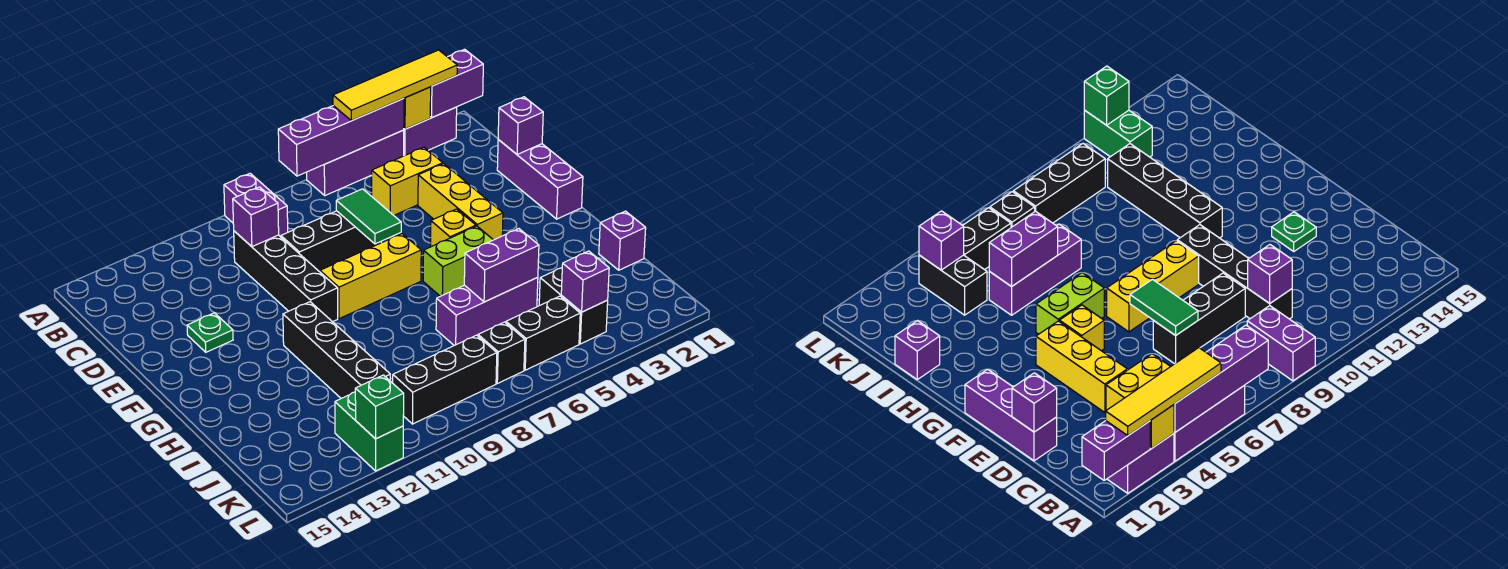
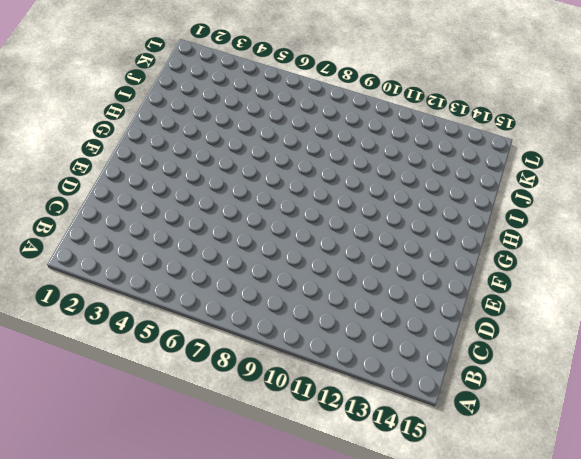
none -> purple brick A2:A3 level 1
none -> purple brick A4:A6 level 1
none -> purple brick A9:B9 level 1
none -> yellow brick C4:C5 level 1

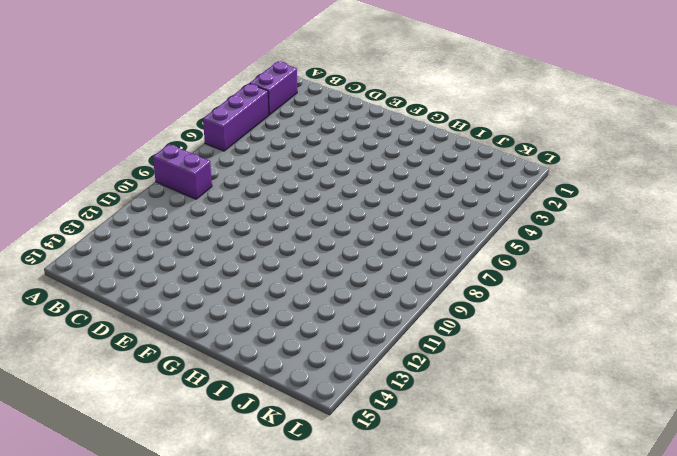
none -> yellow brick C4:C5 level 1
none -> black brick C10:F10 level 1
none -> purple brick D1:F1 level 1
none -> yellow brick D4:F4 level 1

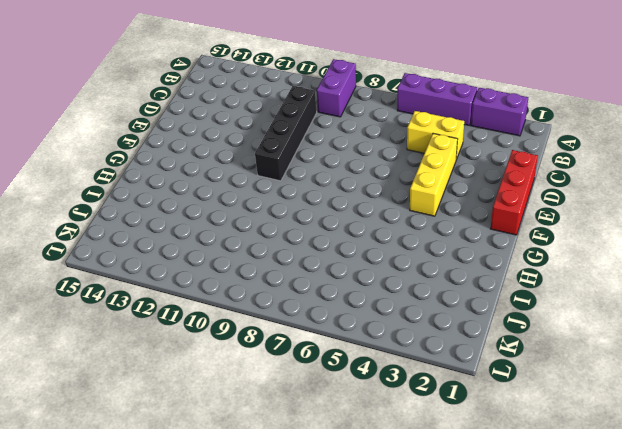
red brick D1:F1 level 1 -> purple brick D1:F1 level 1
none -> black brick D7:D9 level 1
none -> green plate E13 level 1
none -> yellow brick F5 level 1
none -> yellow brick F7:F9 level 1

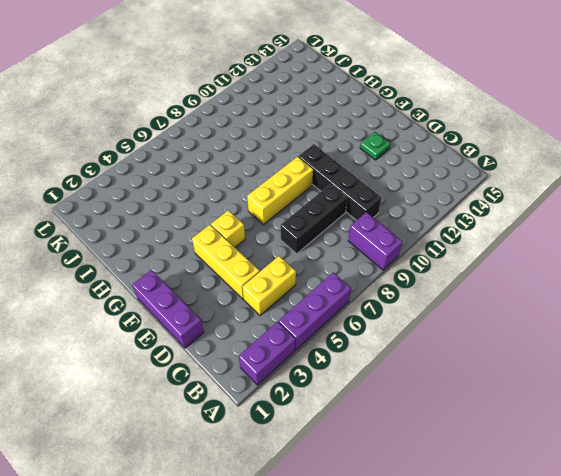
none -> lime brick G5:G6 level 1
none -> black brick G11:J11 level 1
none -> purple brick I1 level 1
none -> purple brick I5:I7 level 1

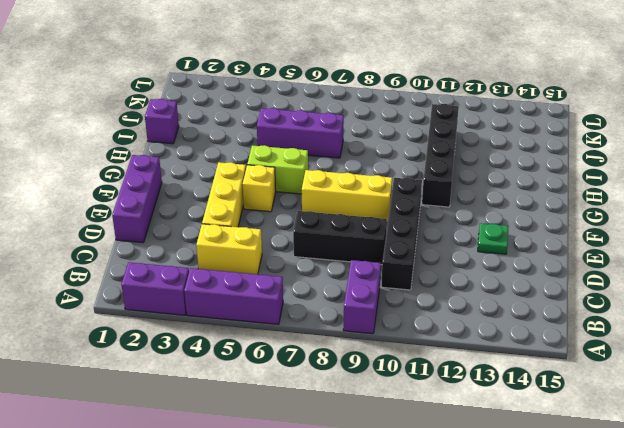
none -> black brick J4:K4 level 1
none -> black brick K5:K6 level 1
none -> black brick K7 level 1
none -> black brick K8:K10 level 1

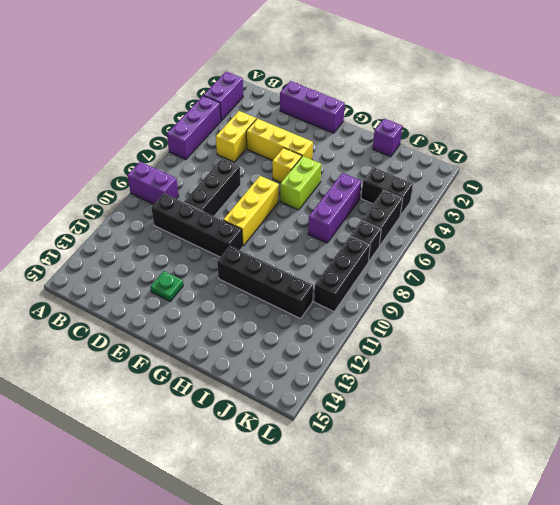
none -> green brick K12:L12 level 1
none -> purple brick A1:A2 level 2
none -> yellow brick A3 level 2
none -> purple brick A4:A7 level 2

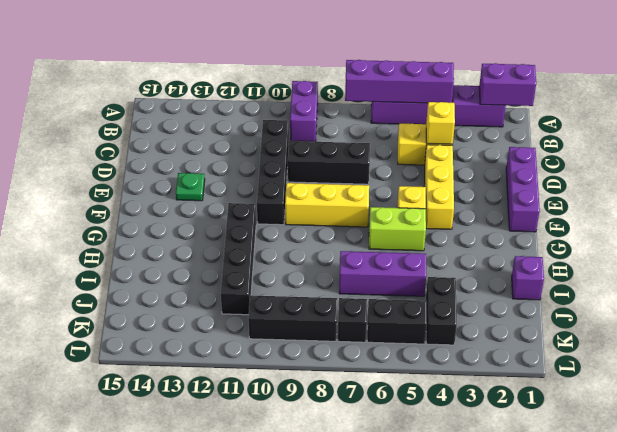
yellow brick C4 level 2 -> yellow brick A3 level 2
none -> green brick K12:L12 level 1
none -> purple brick C10 level 2
none -> purple brick D1 level 2
none -> green tile D7:E7 level 2

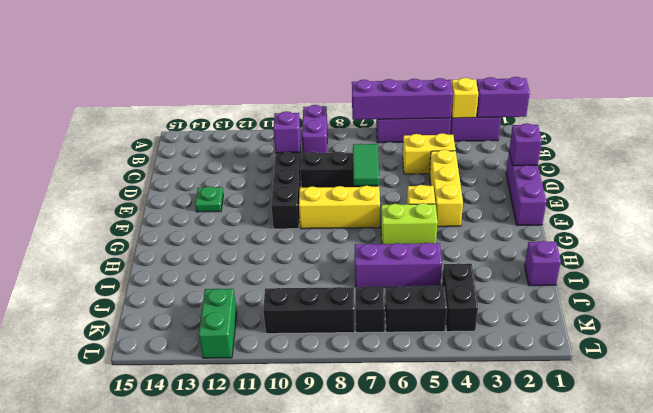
none -> black brick G11:J11 level 1
none -> purple brick I5:I6 level 2
none -> purple brick K4 level 2
none -> green brick L12 level 2

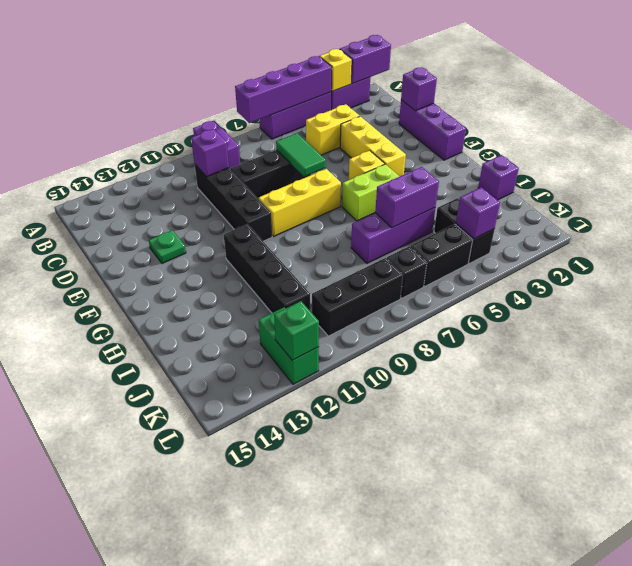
none -> yellow tile A2:A5 level 3

